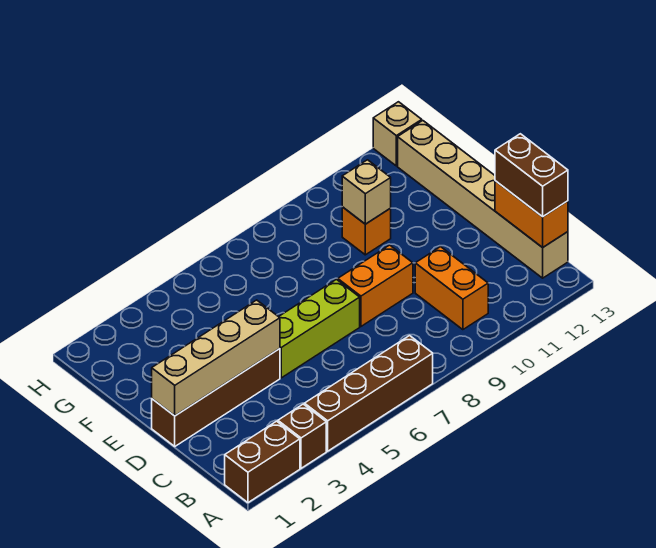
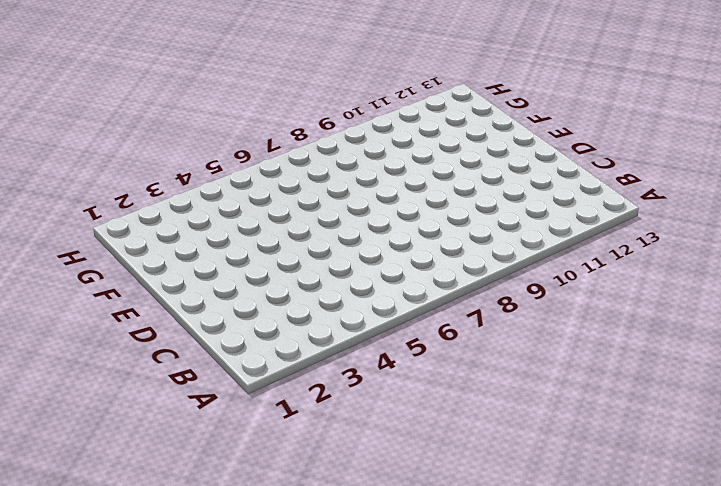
none -> brown brick A1:A2 level 1
none -> brown brick A3 level 1
none -> brown brick A4:A7 level 1

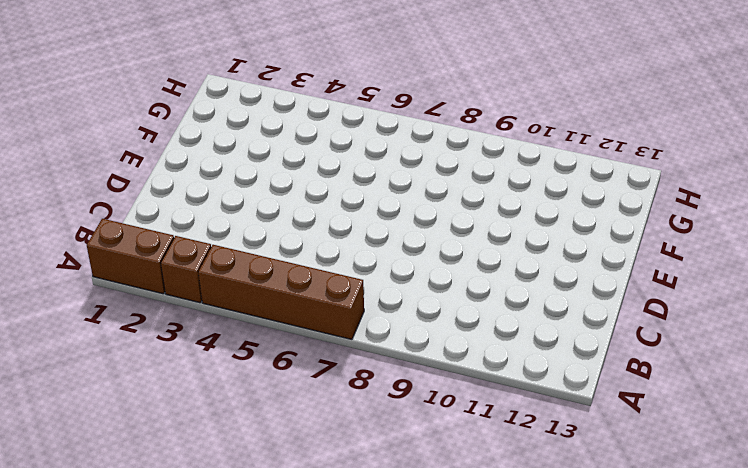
none -> orange brick B10:C10 level 1
none -> tan brick B13:G13 level 1
none -> brown brick D1:D4 level 1

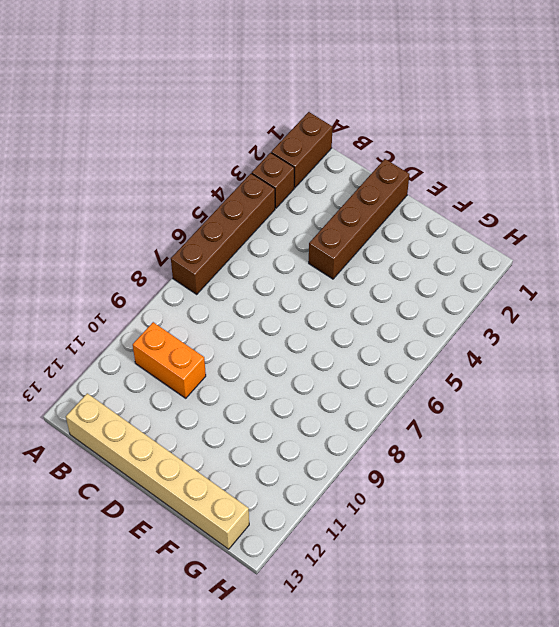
none -> lime brick D5:D7 level 1
none -> orange brick D8:D9 level 1
none -> orange brick F10 level 1

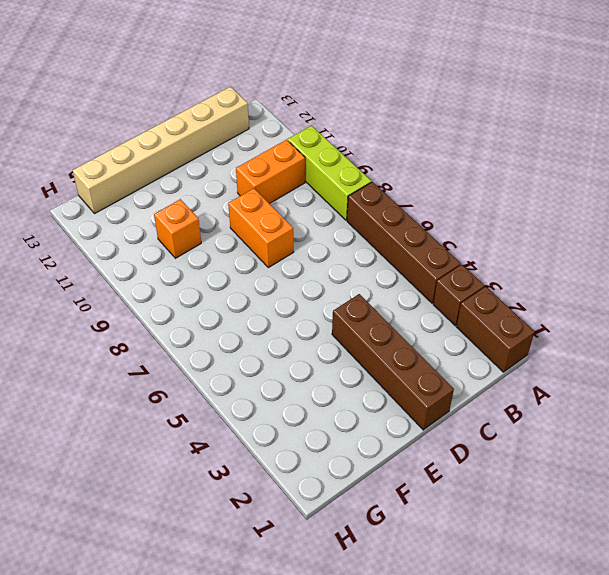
lime brick A8:A10 level 1 -> lime brick D5:D7 level 1
none -> tan brick H13 level 1
none -> orange brick B13:C13 level 2
none -> tan brick D1:D4 level 2

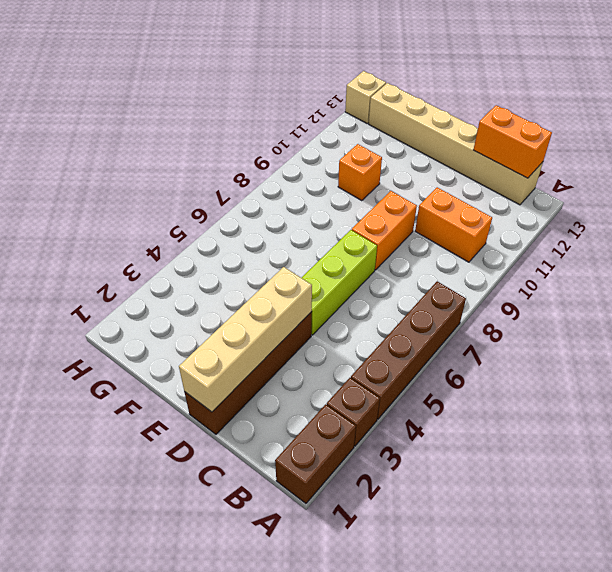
none -> tan brick F10 level 2
none -> brown brick B13:C13 level 3

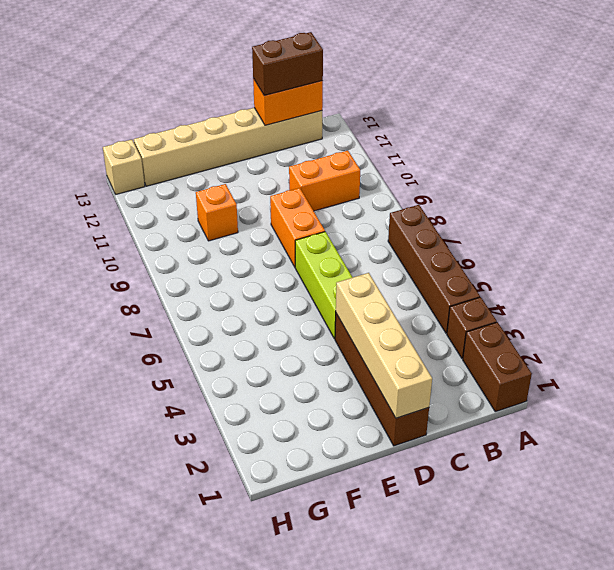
none -> tan brick F10 level 2

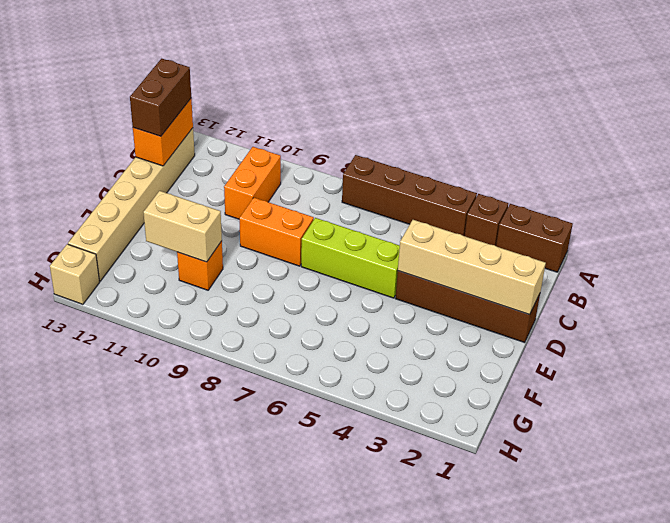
tan brick F10:F11 level 2 -> tan brick F10 level 2

